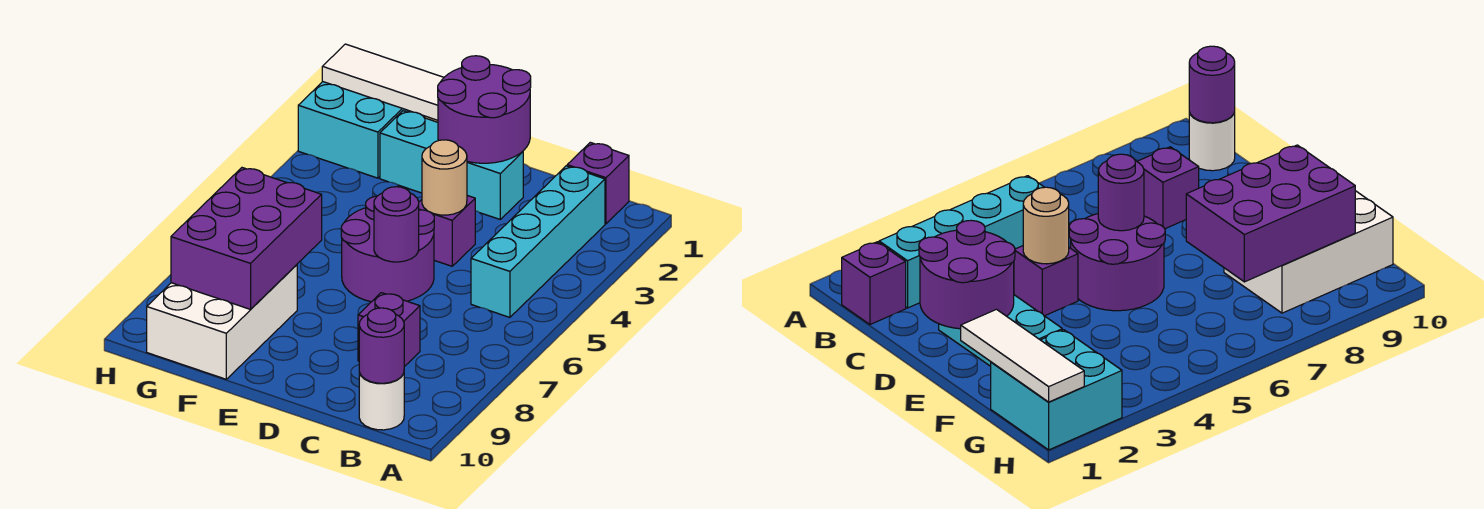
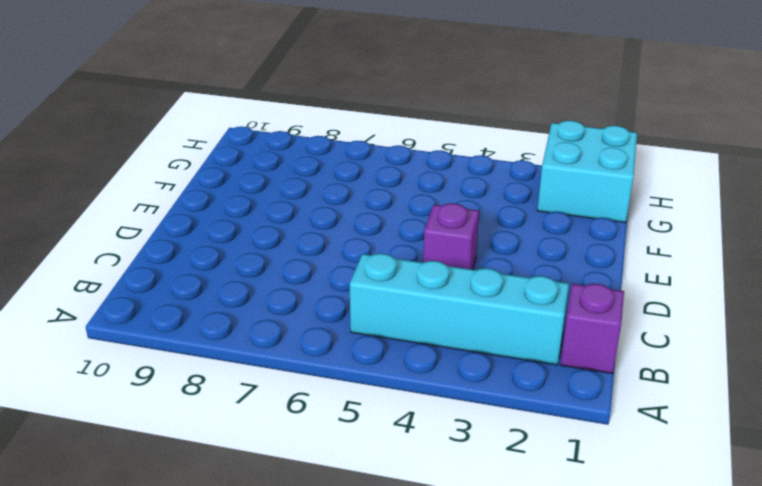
none -> white round brick B10 level 1
none -> purple brick C8 level 1
none -> cyan brick D2:F2 level 1

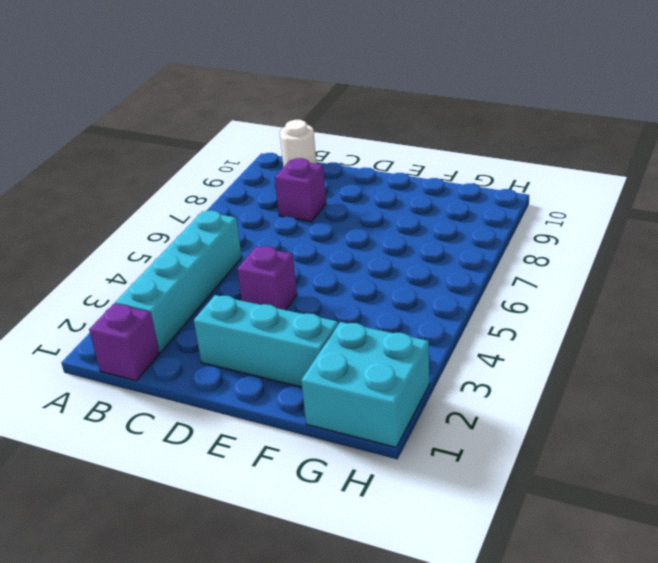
none -> purple round brick D5:E6 level 1
none -> white brick F8:G10 level 1
none -> purple round brick B10 level 2

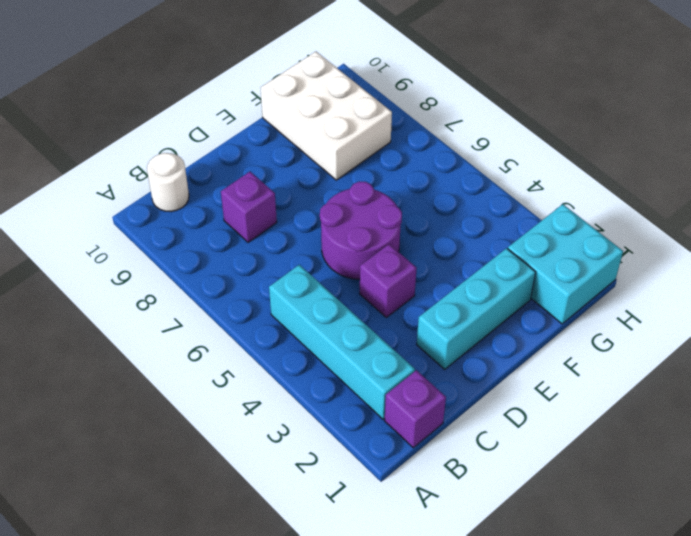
none -> purple round brick B10 level 2
none -> purple round brick D1:E2 level 2
none -> tan round brick D4 level 2

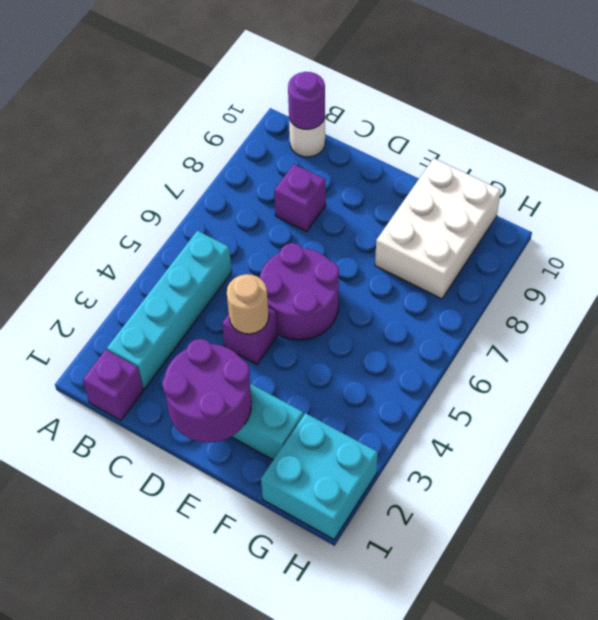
none -> purple round brick D6 level 2
none -> white tile F1:H1 level 2
none -> purple brick F7:G9 level 2

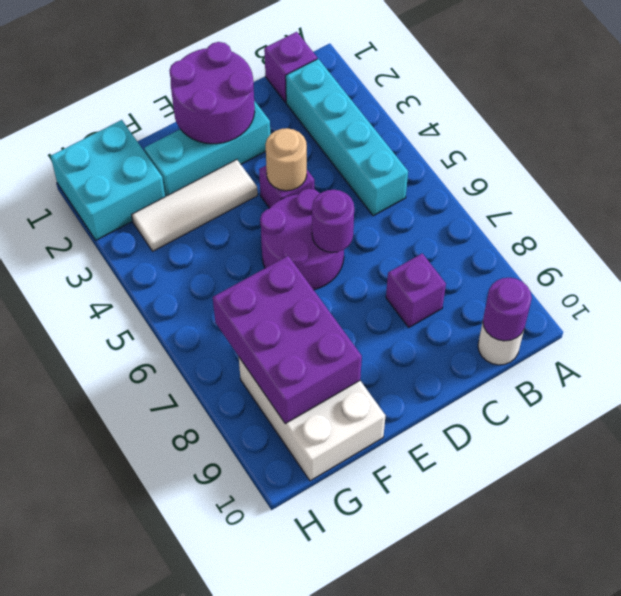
white tile E3:G3 level 1 -> white tile F1:H1 level 2

